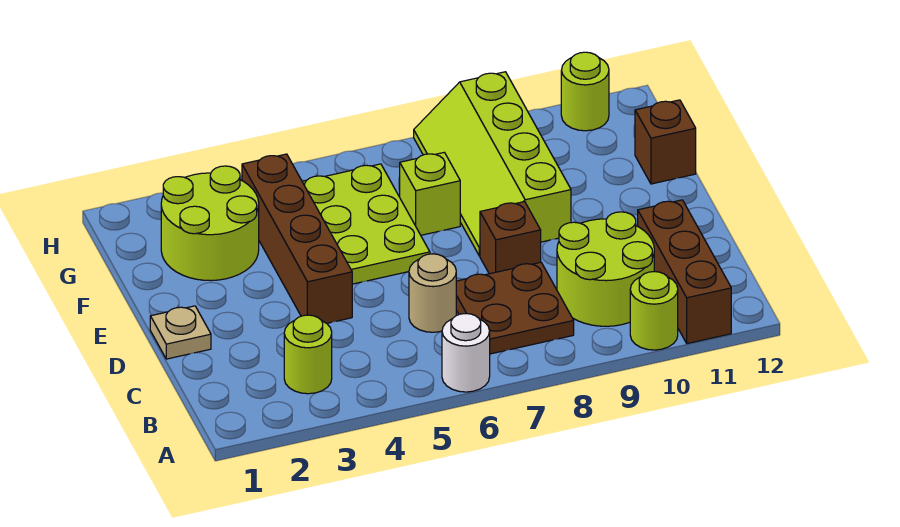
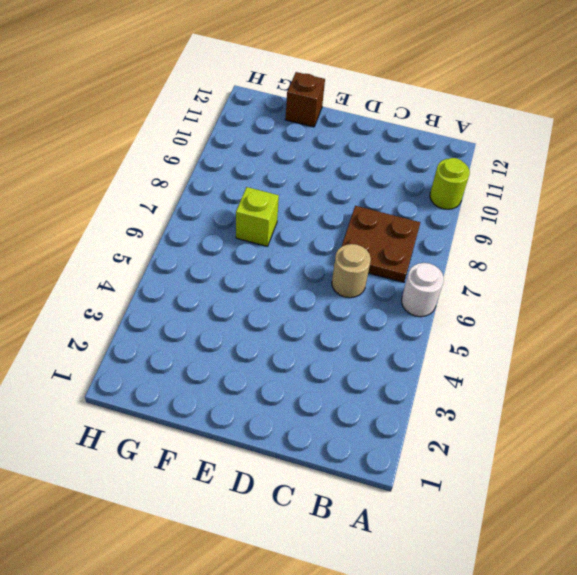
none -> brown brick A11:C11 level 1
none -> lime round brick B3 level 1
none -> lime round brick B9:C10 level 1

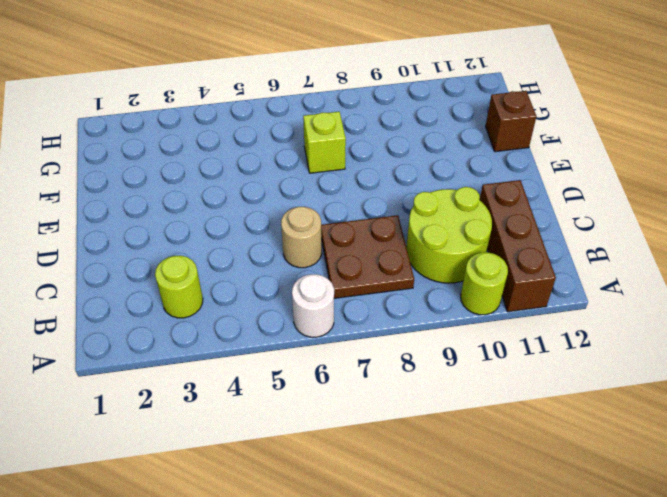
none -> tan plate D1 level 1
none -> brown brick D4:G4 level 1
none -> brown brick D8 level 1

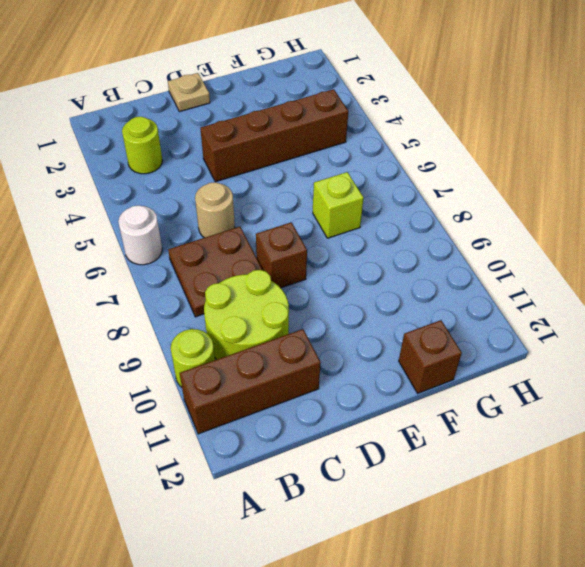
none -> lime plate E5:G6 level 1
none -> lime slope E8:H9 level 1 top 9
none -> lime round brick F2:G3 level 1

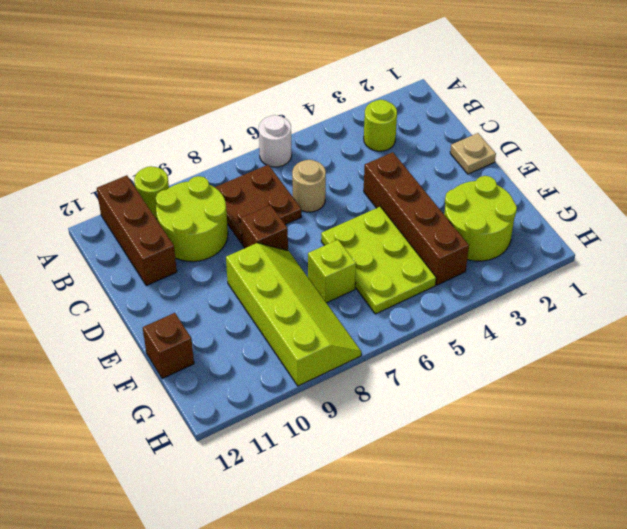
none -> lime round brick H11 level 1

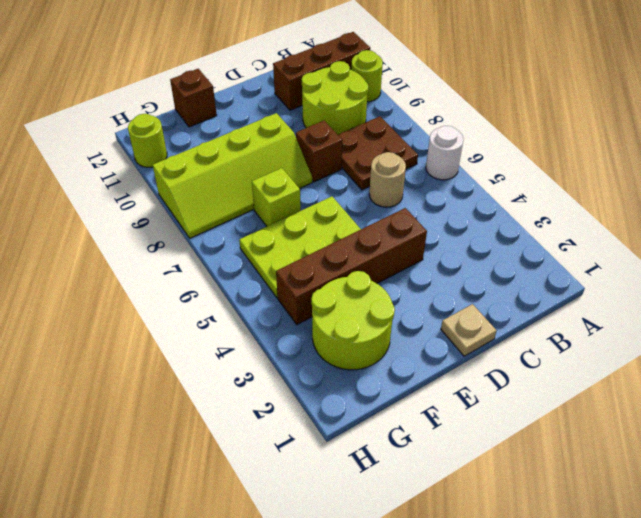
none -> lime round brick B3 level 1

